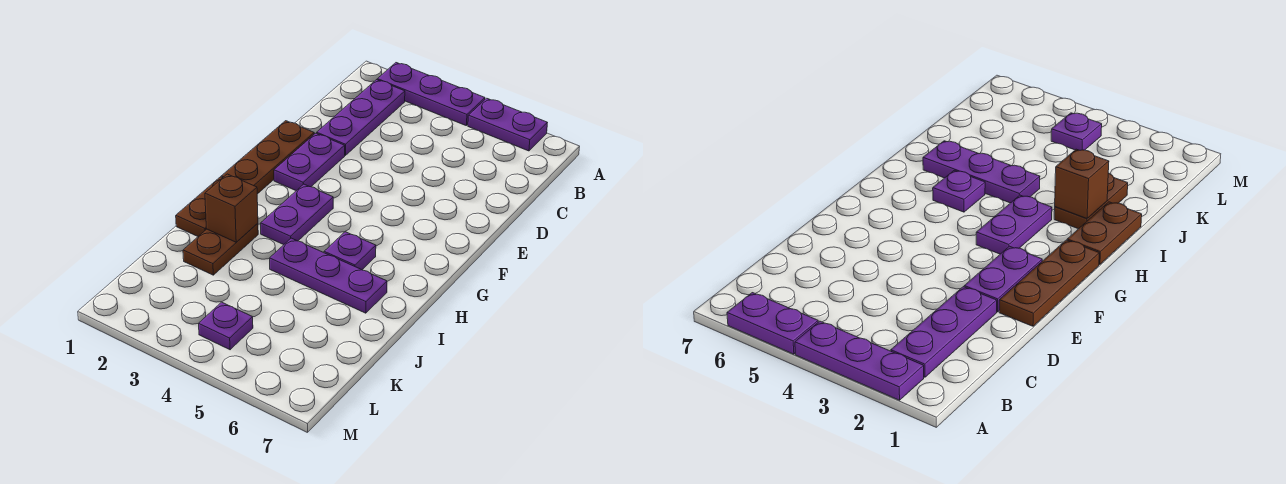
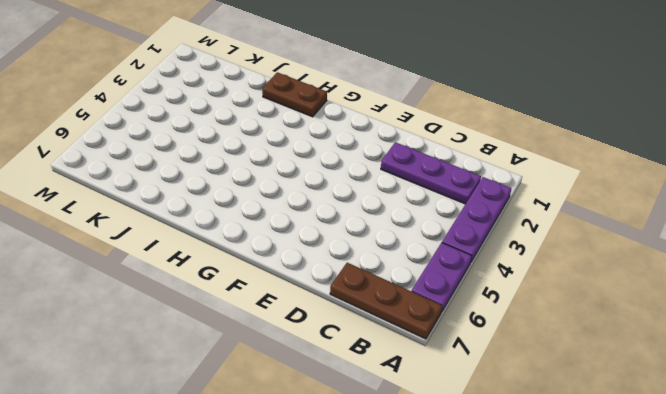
brown plate A7:C7 level 1 -> brown plate E1:G1 level 1
none -> purple plate E2:F2 level 1
none -> purple plate G3:H3 level 1
none -> purple plate H5 level 1

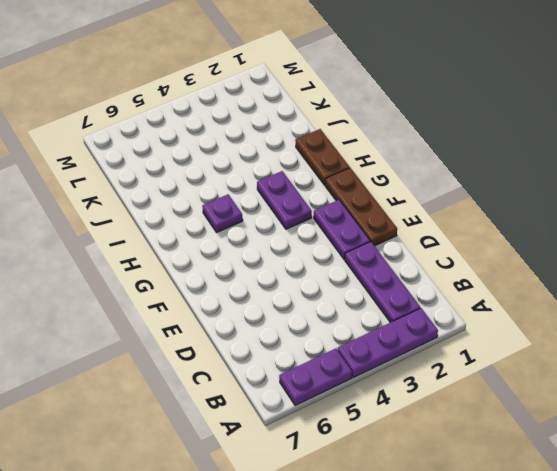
none -> brown plate I2:J2 level 1
none -> purple plate I4:I6 level 1
none -> purple plate L4 level 1

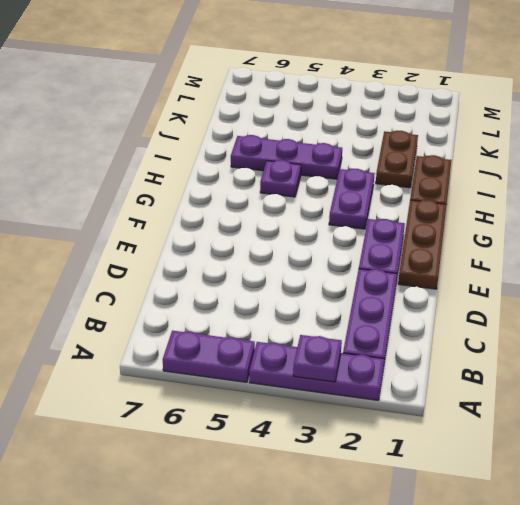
purple plate A3 level 2 -> purple plate L4 level 1
none -> brown brick I2 level 2

